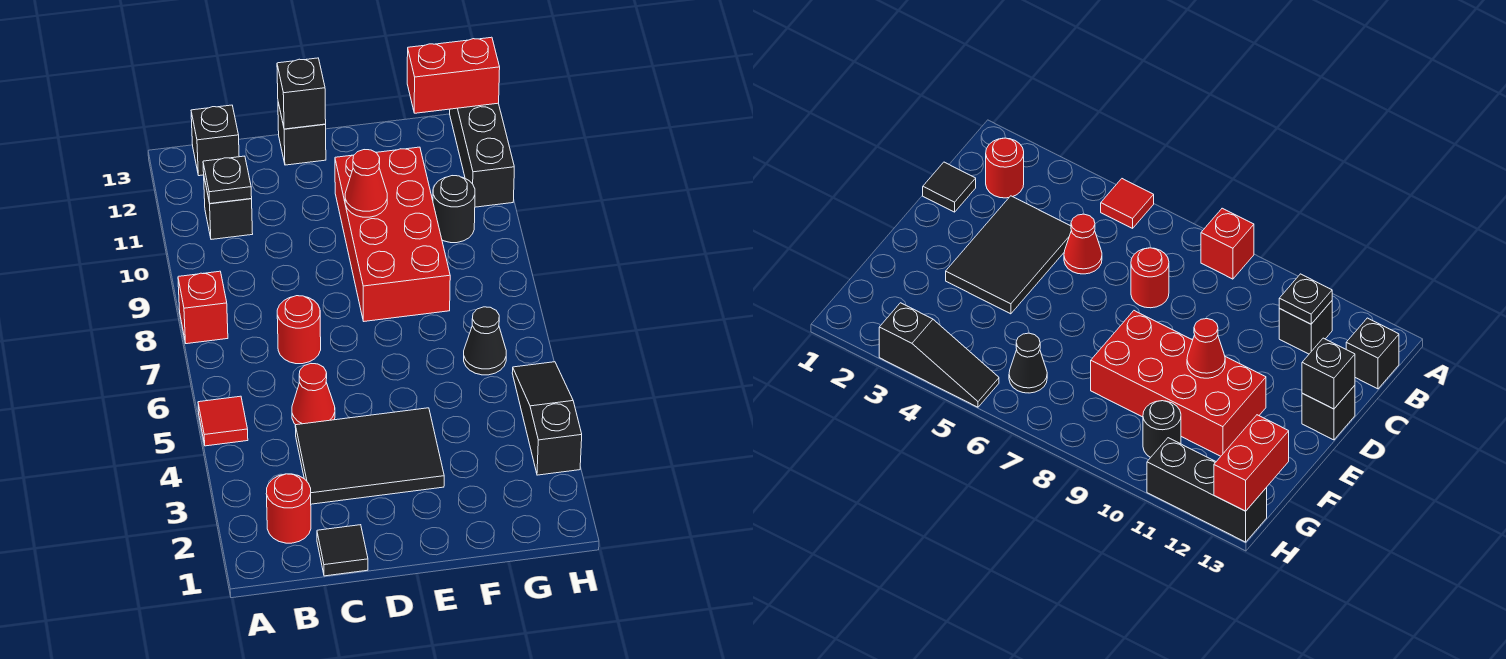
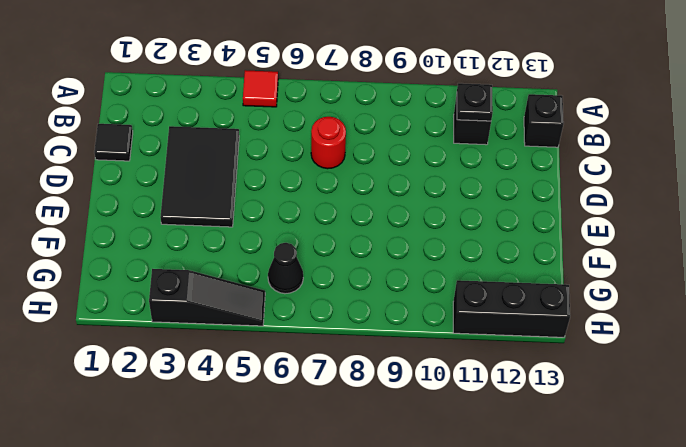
none -> red brick A8 level 1
none -> red round brick B2 level 1
none -> red cone C5 level 1

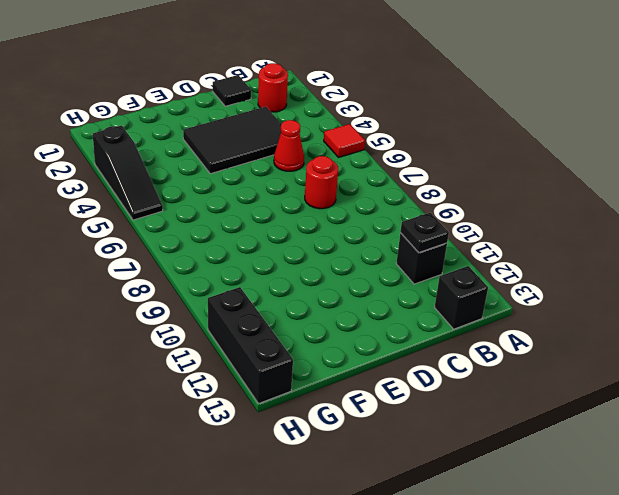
none -> red brick A8 level 1
none -> black brick D13 level 1
none -> red brick E8:F11 level 1

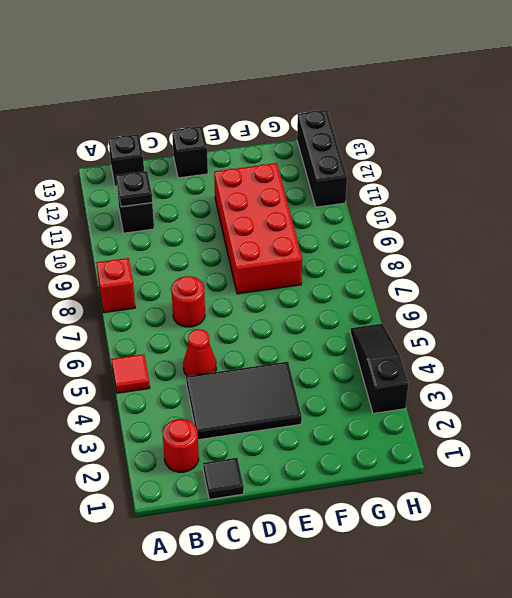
none -> black cone G6 level 1
none -> black round brick G10 level 1
none -> black brick D13 level 2

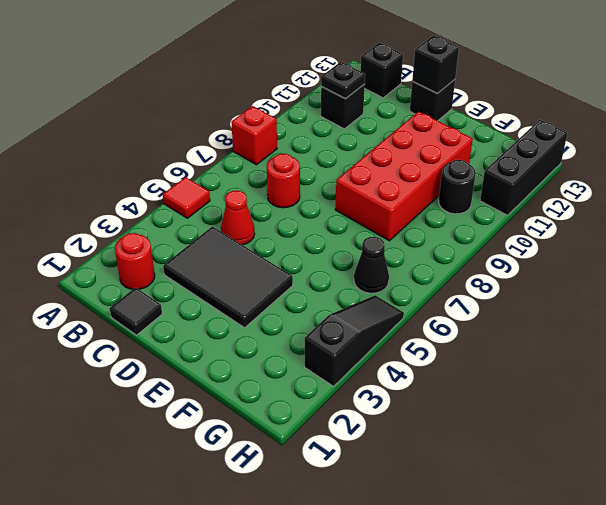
none -> red cone E10 level 2
none -> red brick G13:H13 level 2

